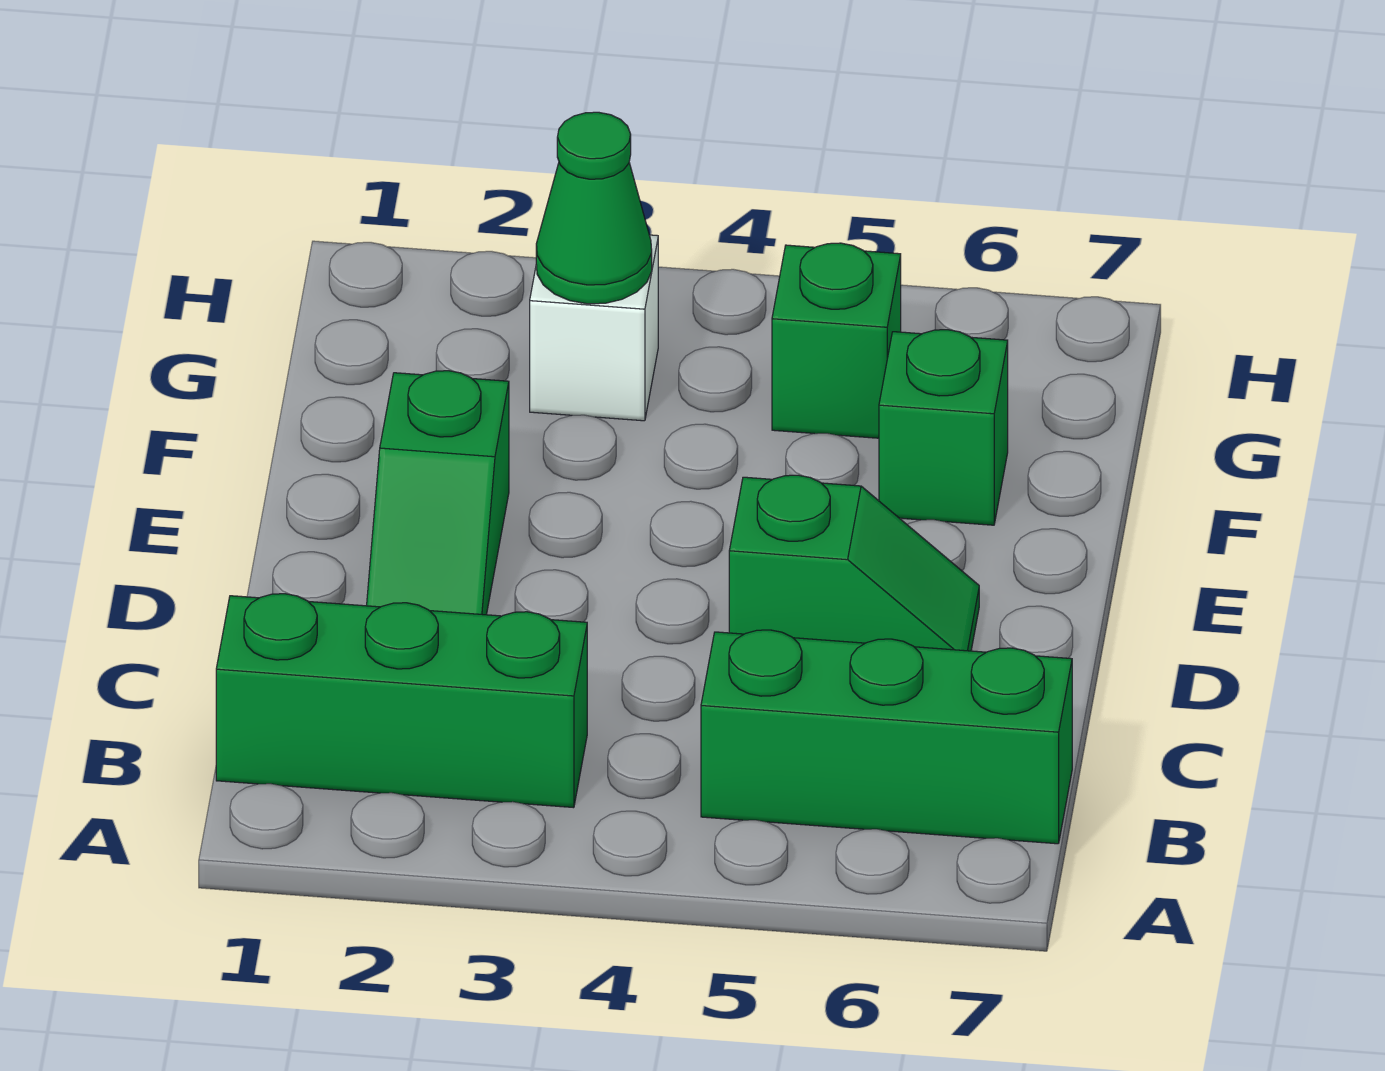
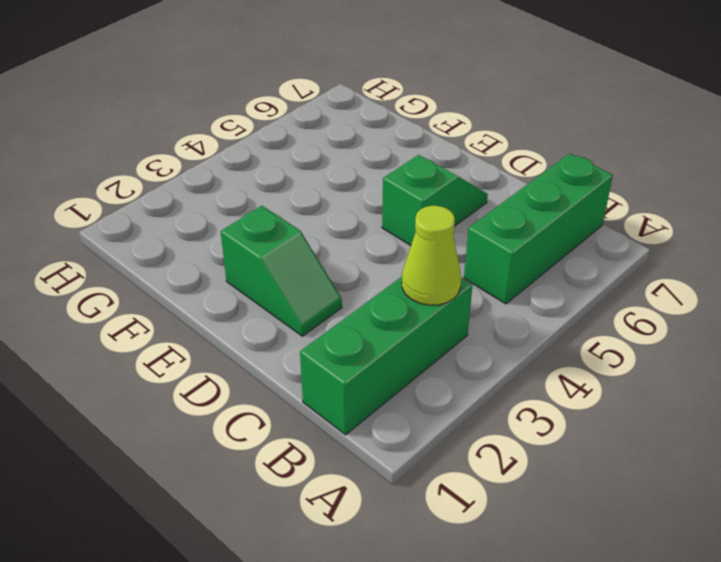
lime cone B3 level 2 -> none
none -> green brick F6 level 1
none -> white brick G3 level 1

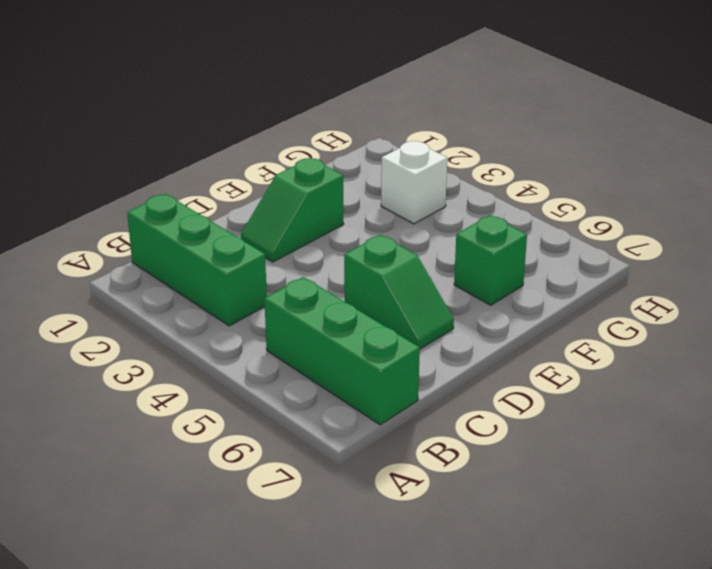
none -> green brick G5 level 1
none -> green cone G3 level 2

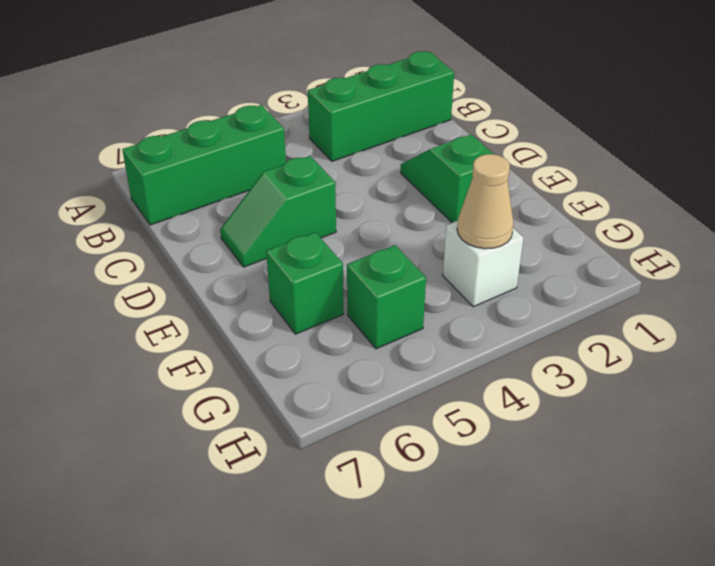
tan cone G3 level 2 -> green cone G3 level 2

